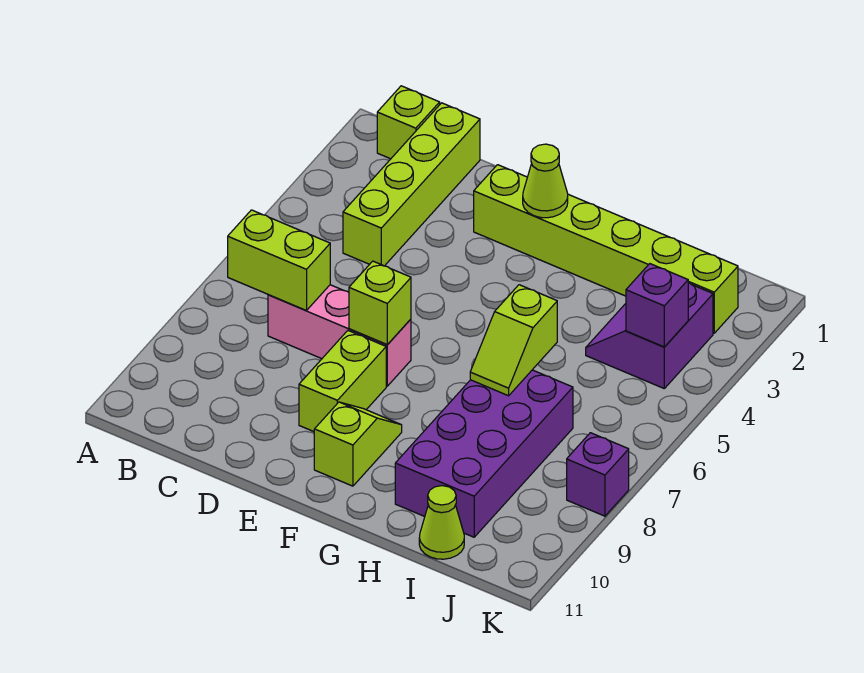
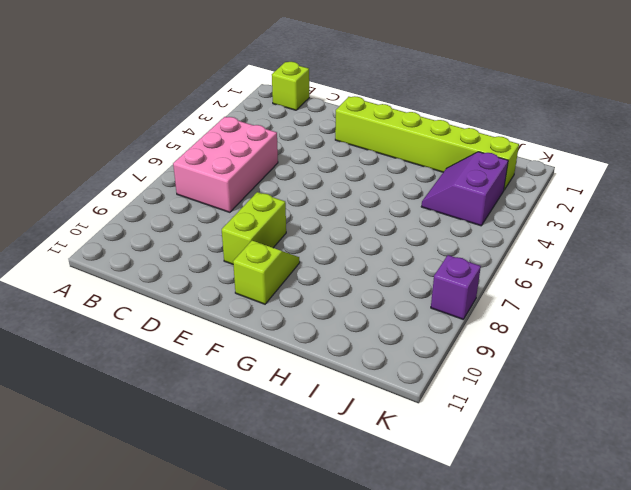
pink brick B5:C7 level 1 -> pink brick C7:E7 level 1
none -> lime brick C1:C4 level 1
none -> purple brick H7:I10 level 1
none -> lime cone I11 level 1

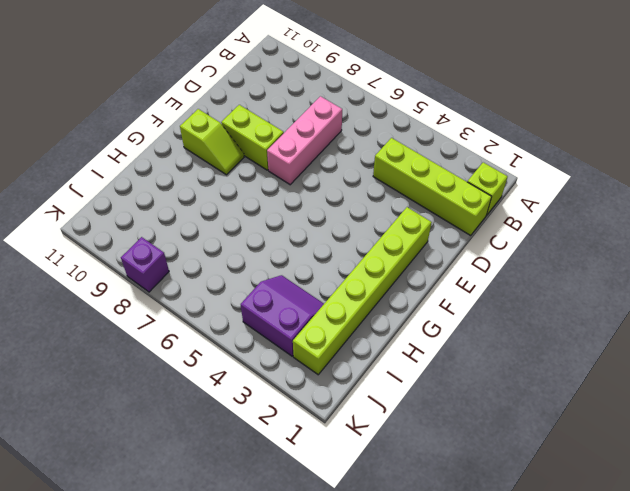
none -> purple brick H7:I10 level 1
none -> lime cone I11 level 1
none -> lime brick B7:C7 level 2

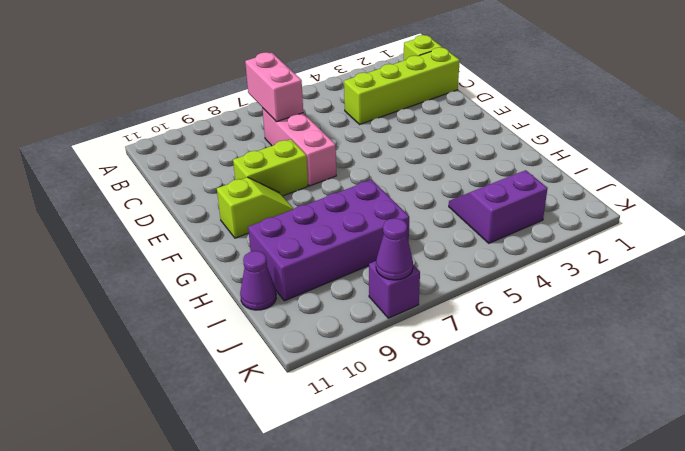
pink brick B7:C7 level 2 -> lime brick B7:C7 level 2
purple cone I11 level 1 -> lime cone I11 level 1
purple cone K8 level 2 -> none
none -> lime brick E2:J2 level 1
none -> lime brick E7 level 2
none -> lime cone F2 level 2

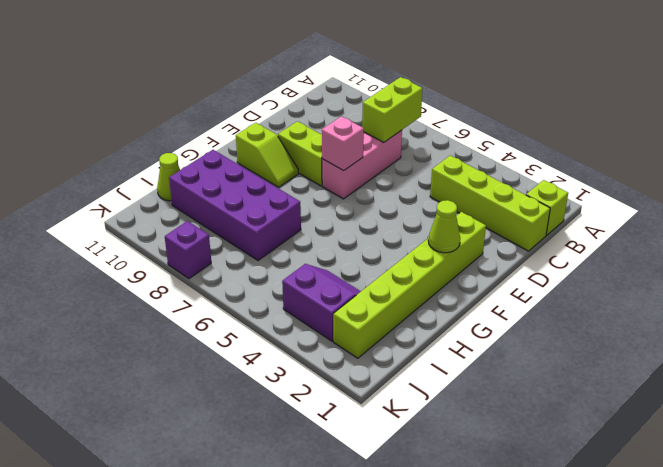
pink brick E7 level 2 -> lime brick E7 level 2
none -> lime slope H6:H7 level 2 top 6
none -> purple brick J4 level 2

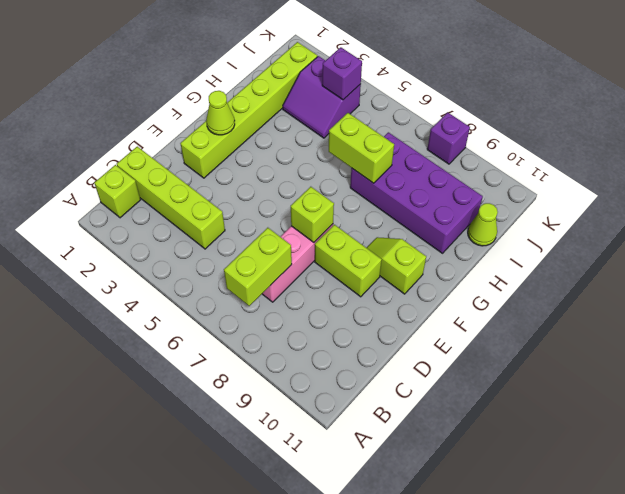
lime brick H6:H7 level 2 -> lime slope H6:H7 level 2 top 6

